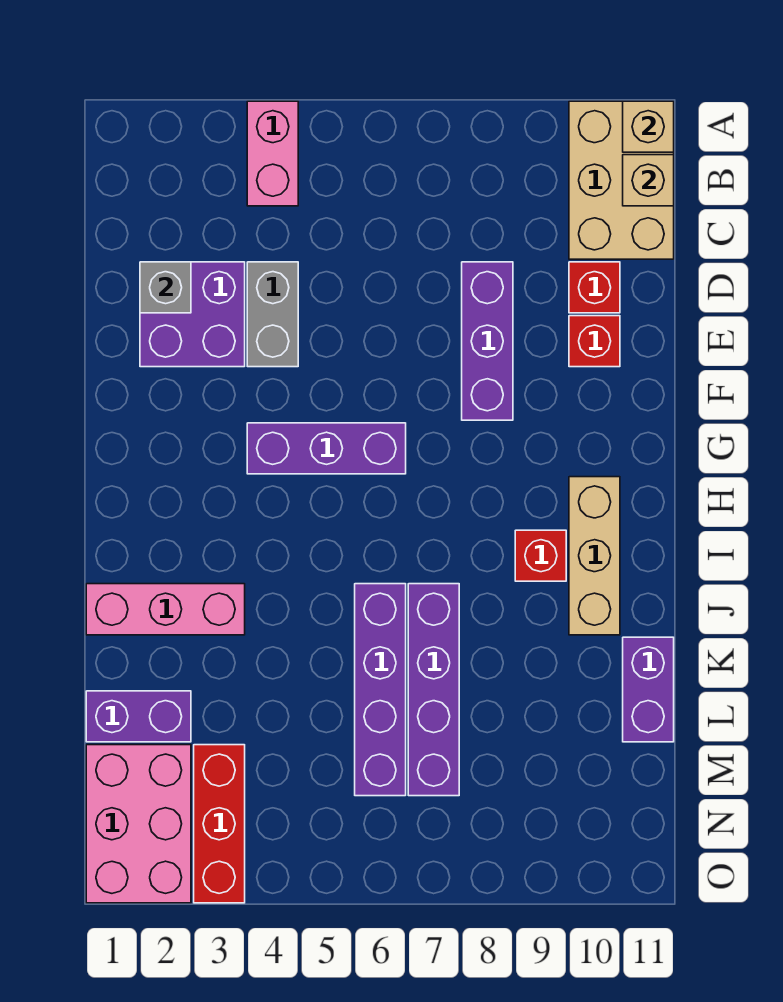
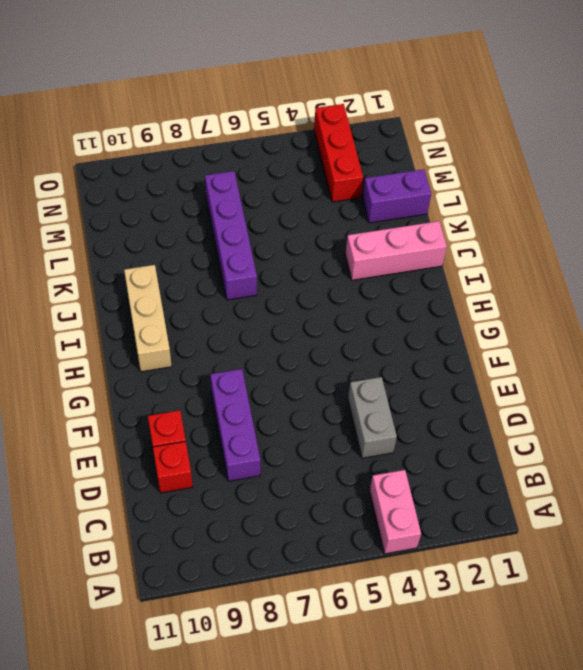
none -> tan brick A10:C11 level 1
none -> purple brick D2:E3 level 1
none -> purple brick G4:G6 level 1

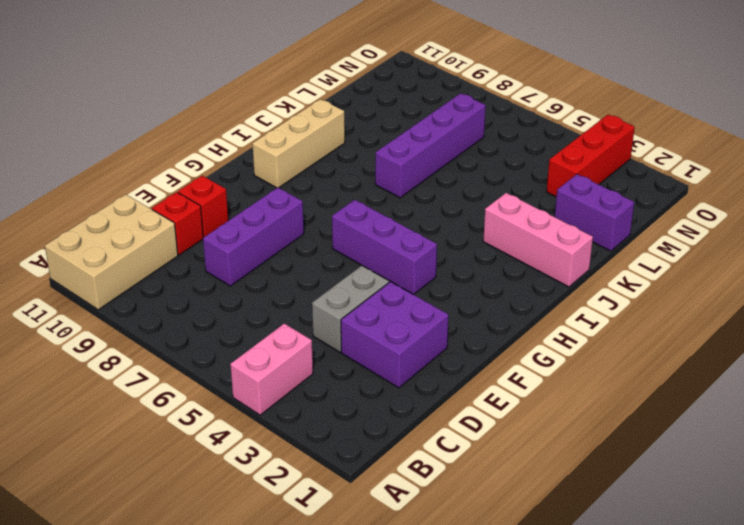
none -> red brick I9 level 1
none -> purple brick J6:M6 level 1
none -> purple brick K11:L11 level 1

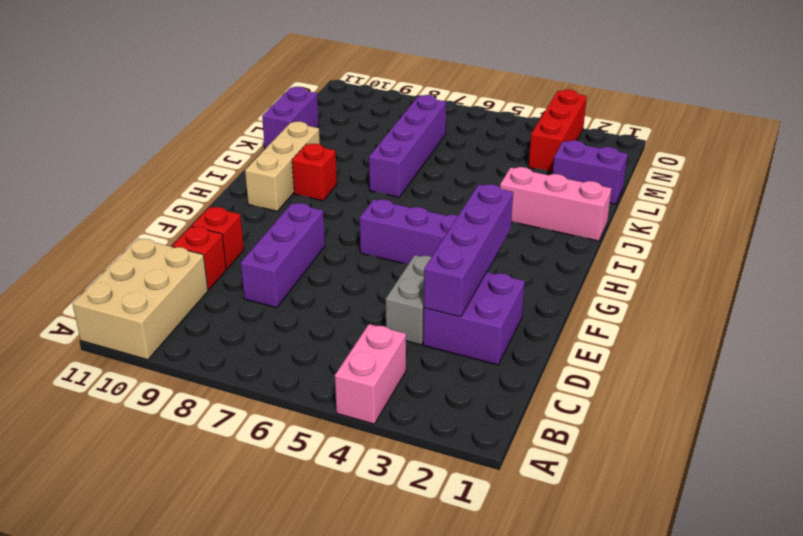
purple brick D3:G3 level 2 -> purple brick J6:M6 level 1
none -> pink brick M1:O2 level 1
none -> tan brick A11 level 2
none -> tan brick B11 level 2

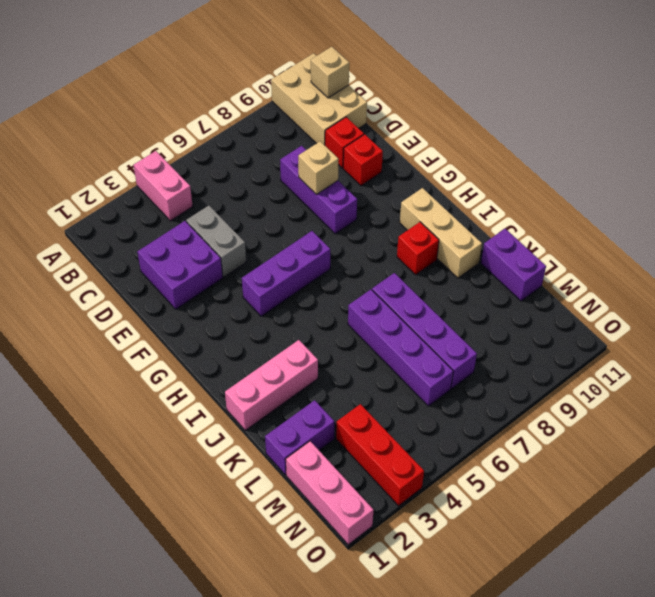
tan brick E8 level 2 -> tan brick A11 level 2
pink brick M1:O1 level 1 -> pink brick M1:O2 level 1
none -> grey brick D2 level 2

